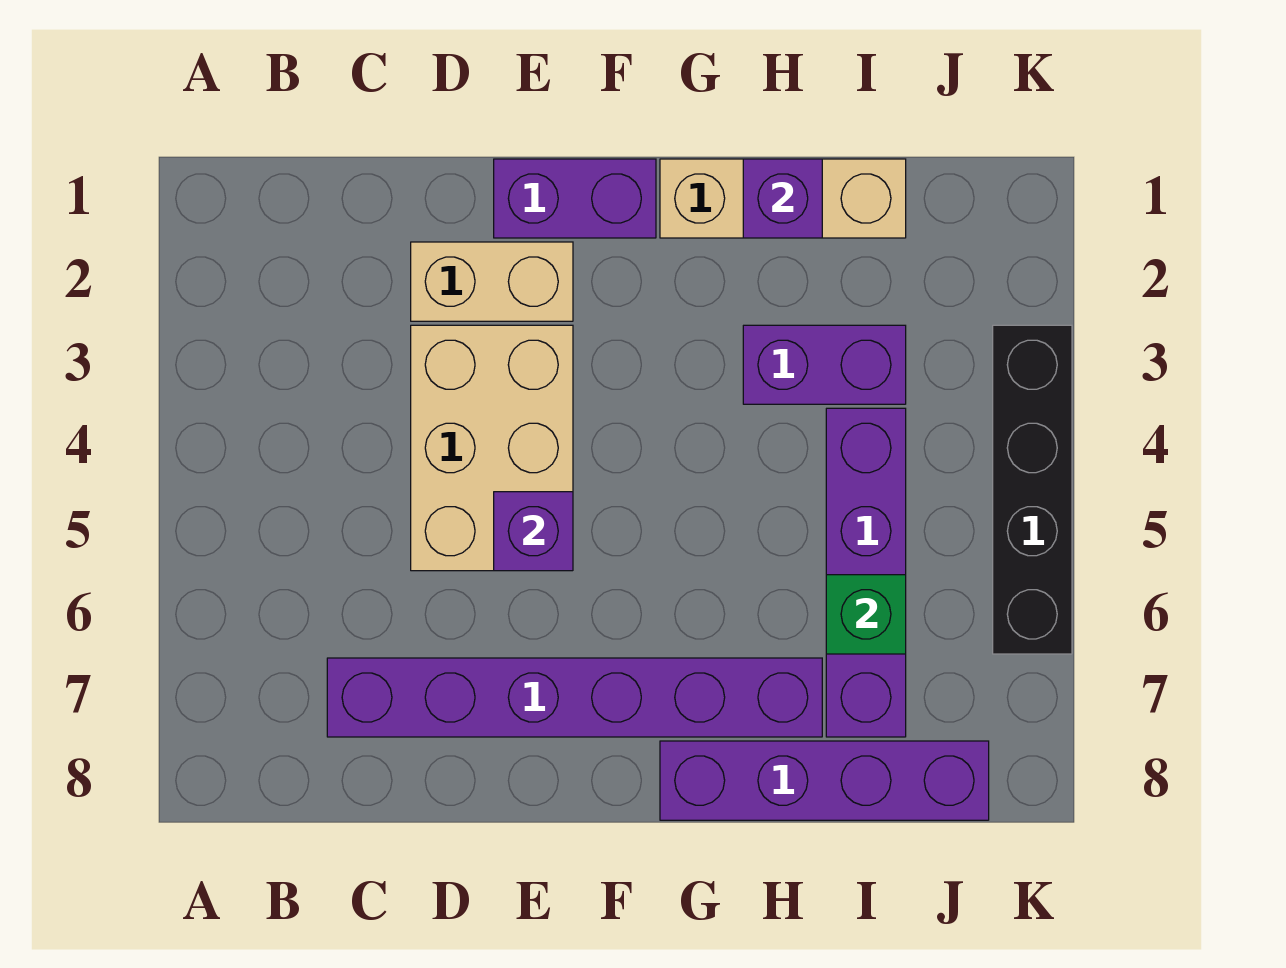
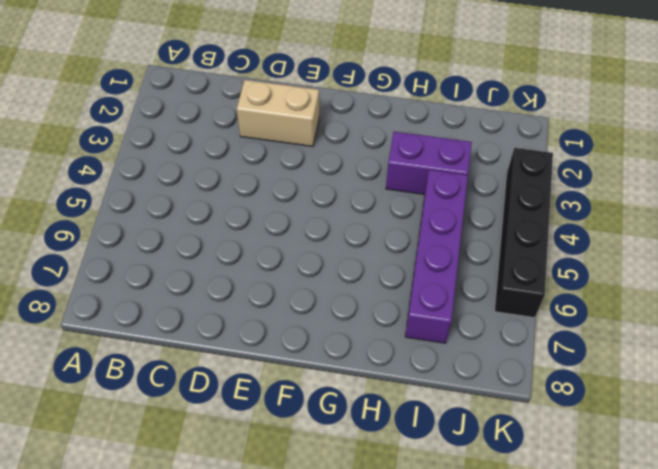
none -> purple brick C7:H7 level 1
none -> tan brick D3:E5 level 1
none -> purple brick E1:F1 level 1

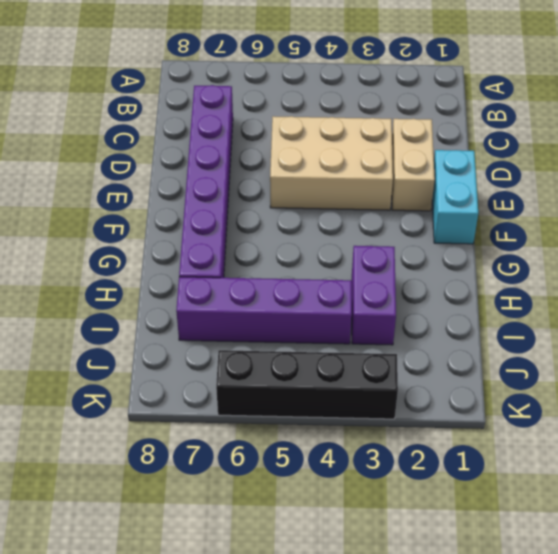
cyan brick E1:F1 level 1 -> purple brick E1:F1 level 1
none -> tan brick G1:I1 level 1
none -> purple brick G8:J8 level 1
none -> purple brick E5 level 2

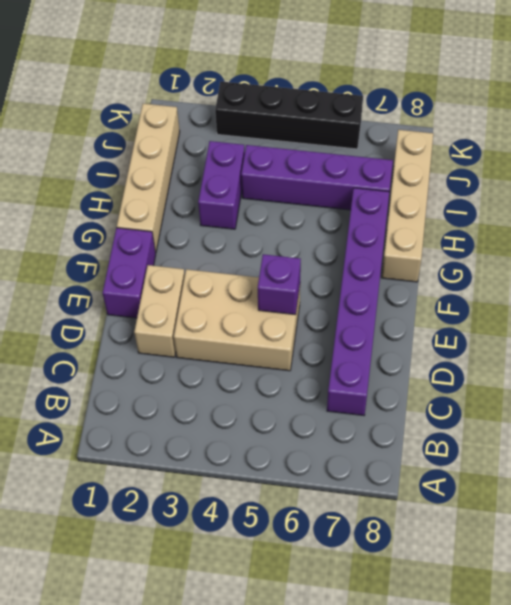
tan brick G1:J1 level 1 -> tan brick G1:I1 level 1
tan brick G8:J8 level 1 -> purple brick G8:J8 level 1
none -> purple brick H1 level 2
none -> green brick I6 level 2

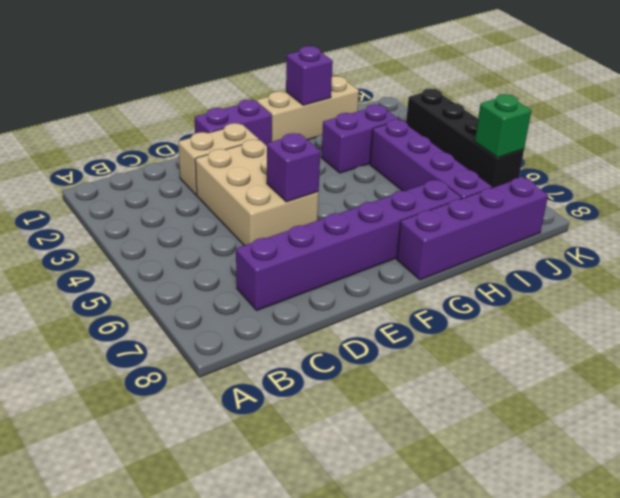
green brick K6 level 2 -> green brick I6 level 2

